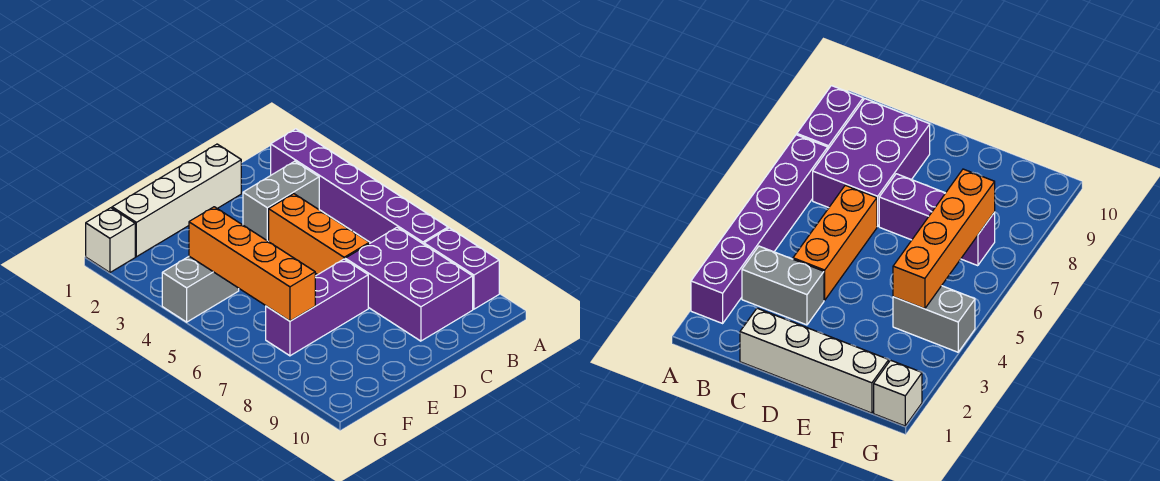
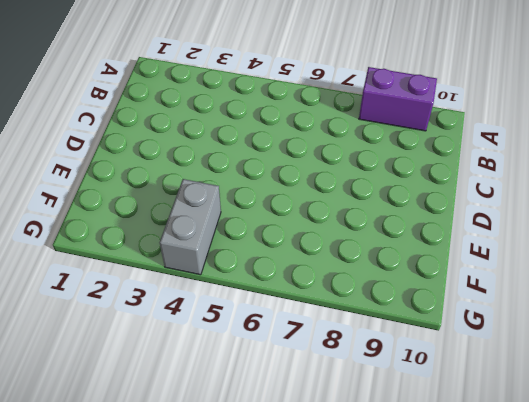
none -> purple brick A2:A7 level 1
none -> grey brick B3:C3 level 1

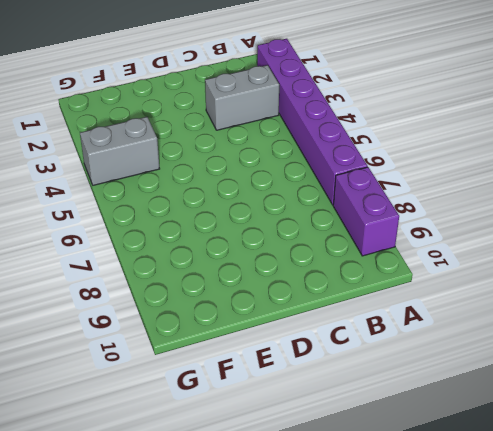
none -> purple brick B7:C9 level 1
none -> white brick C1:F1 level 1

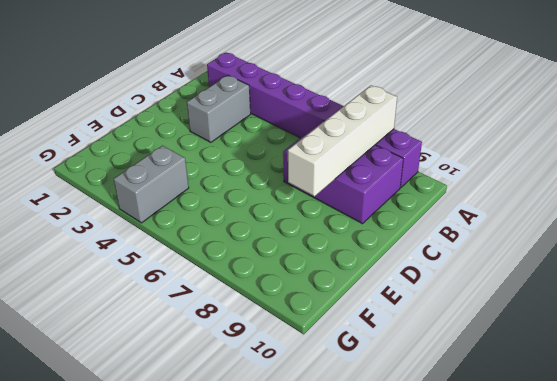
white brick A8:D8 level 2 -> white brick C1:F1 level 1
none -> orange brick C4:C6 level 1
none -> purple brick D7:F7 level 1

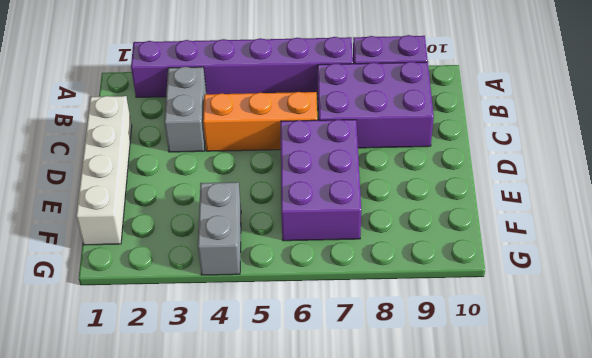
purple brick D6:F7 level 1 -> purple brick D7:F7 level 1
none -> white brick G1 level 1
none -> orange brick F4:F7 level 2

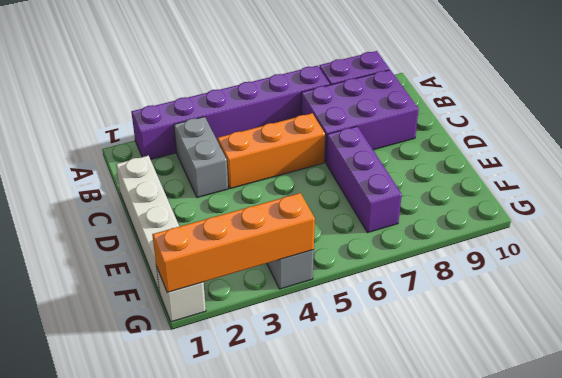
orange brick G1:G4 level 2 -> orange brick F4:F7 level 2

